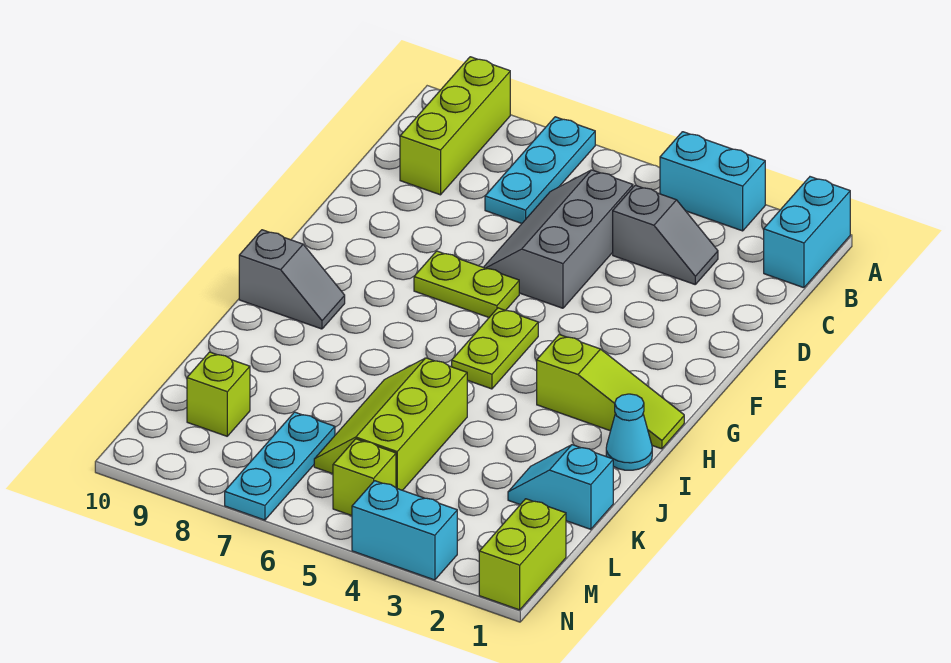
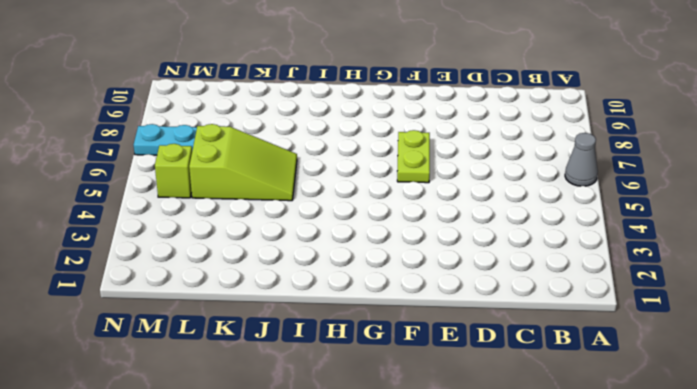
grey cone A6 level 1 -> none
lime slope J5:L6 level 1 top L -> lime slope J5:L6 level 1 top 5
none -> cyan brick A1:B1 level 1
none -> cyan brick A3:A4 level 1
none -> cyan plate A7:C7 level 1

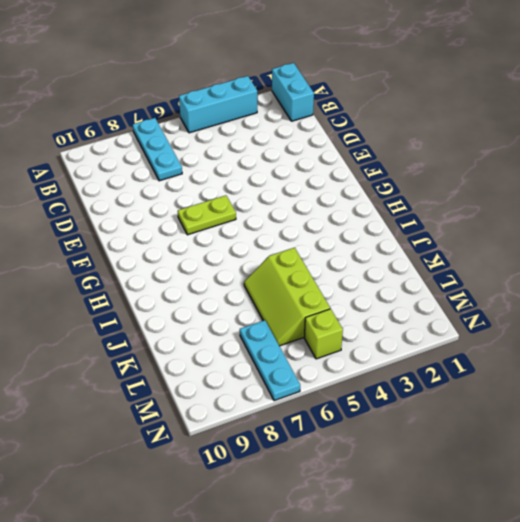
cyan brick A3:A5 level 1 -> cyan brick A3:A4 level 1
none -> lime brick A9:C9 level 1
none -> grey slope C3:C4 level 1 top 4
none -> grey slope C5:E6 level 1 top 5

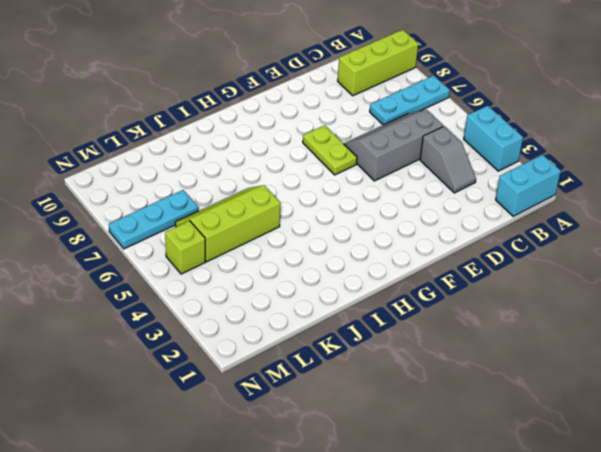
none -> lime plate G5:H5 level 1
none -> lime slope H1:H3 level 1 top 3
none -> grey slope H9:H10 level 1 top 10

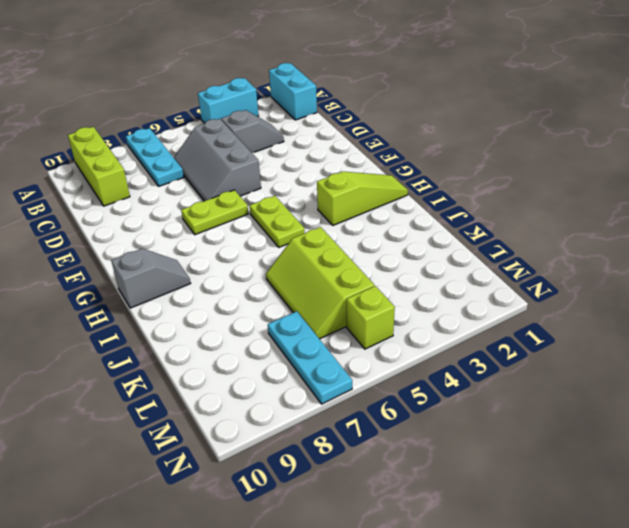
none -> cyan cone I1 level 1
none -> cyan slope K1:K2 level 1 top 1
none -> lime brick L9 level 1

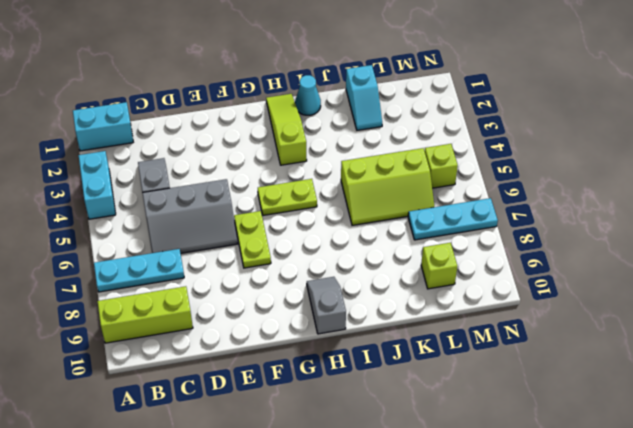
none -> lime brick M1:N1 level 1
none -> cyan brick N3:N4 level 1

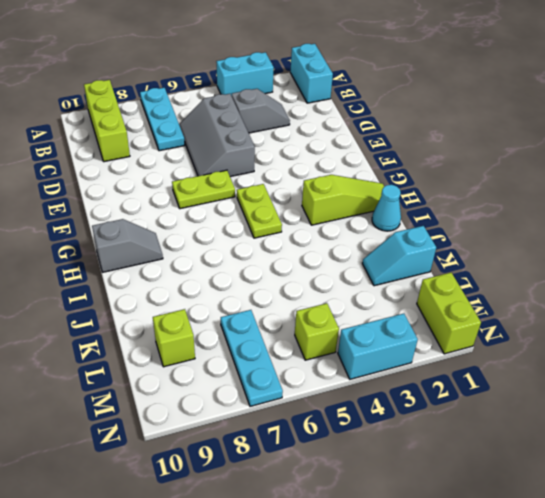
none -> lime slope J5:L6 level 1 top 5

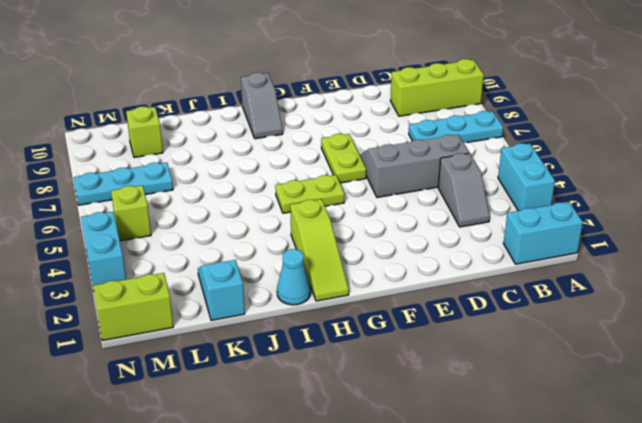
none -> lime slope J5:L6 level 1 top 5

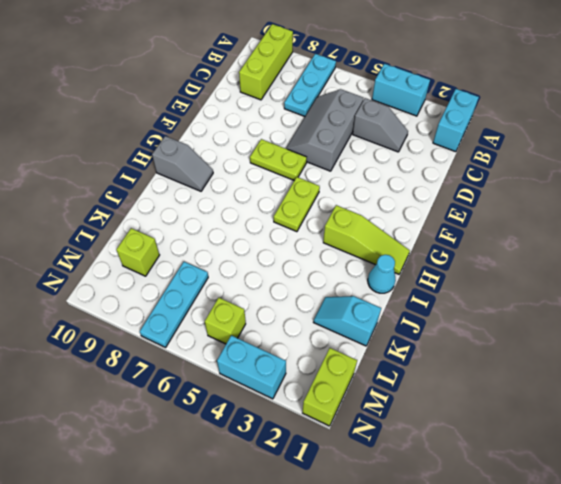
none -> lime slope J5:L6 level 1 top 5

